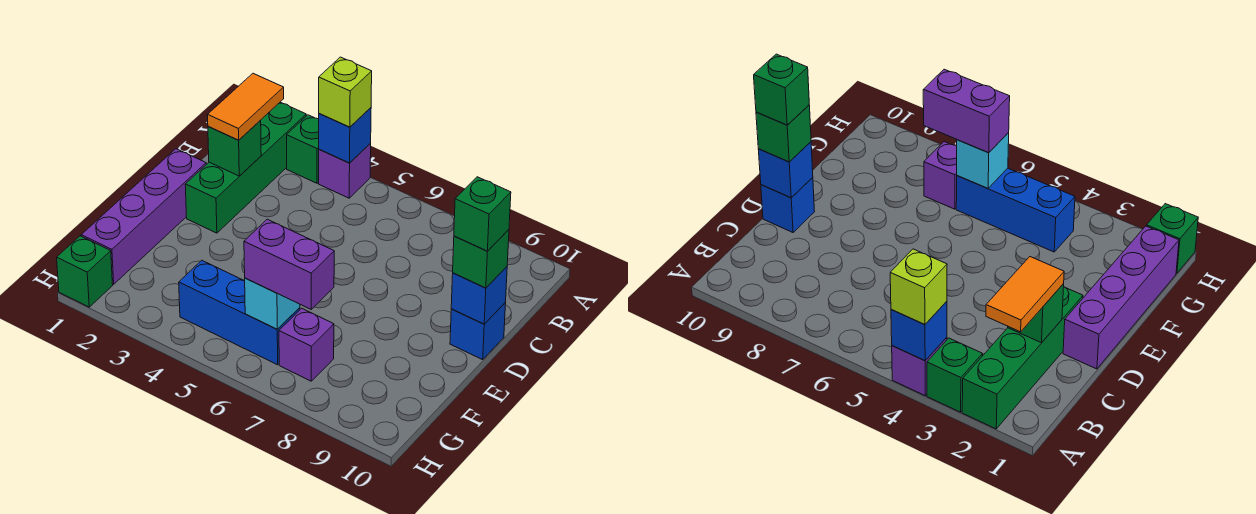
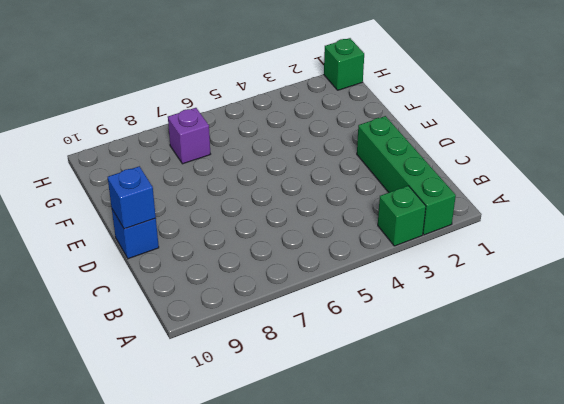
none -> purple brick A4 level 1
none -> purple brick D1:G1 level 1
none -> blue brick G4:G6 level 1

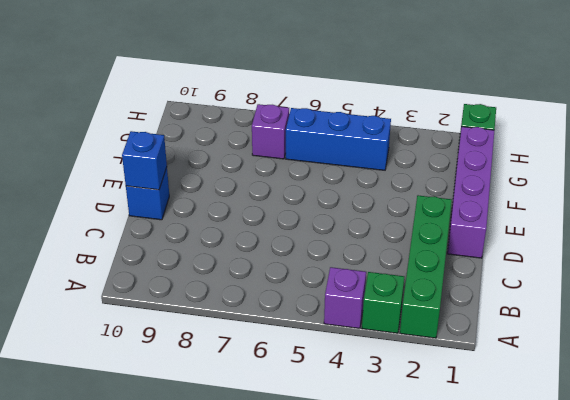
none -> blue brick A4 level 2
none -> green brick C2 level 2
none -> cyan brick G6 level 2

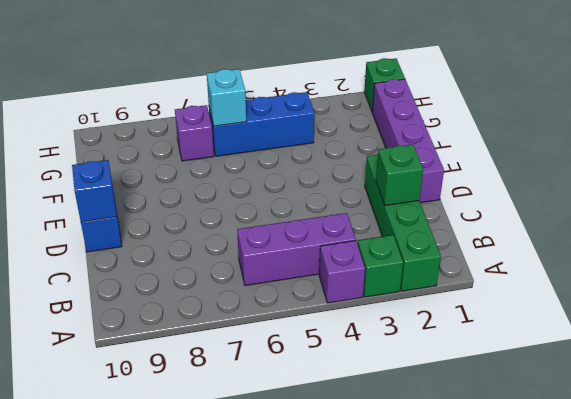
purple brick B4:B6 level 1 -> none
none -> blue brick A4 level 2
none -> lime brick A4 level 3
none -> orange tile B2:C2 level 3

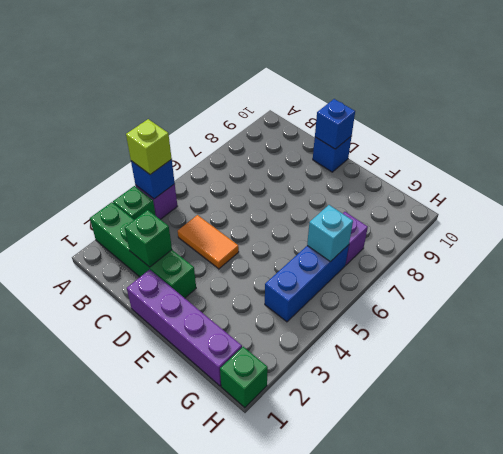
orange tile C4:D4 level 1 -> orange tile B2:C2 level 3
none -> green brick D10 level 3
none -> purple brick G6:G7 level 3
none -> green brick D10 level 4

